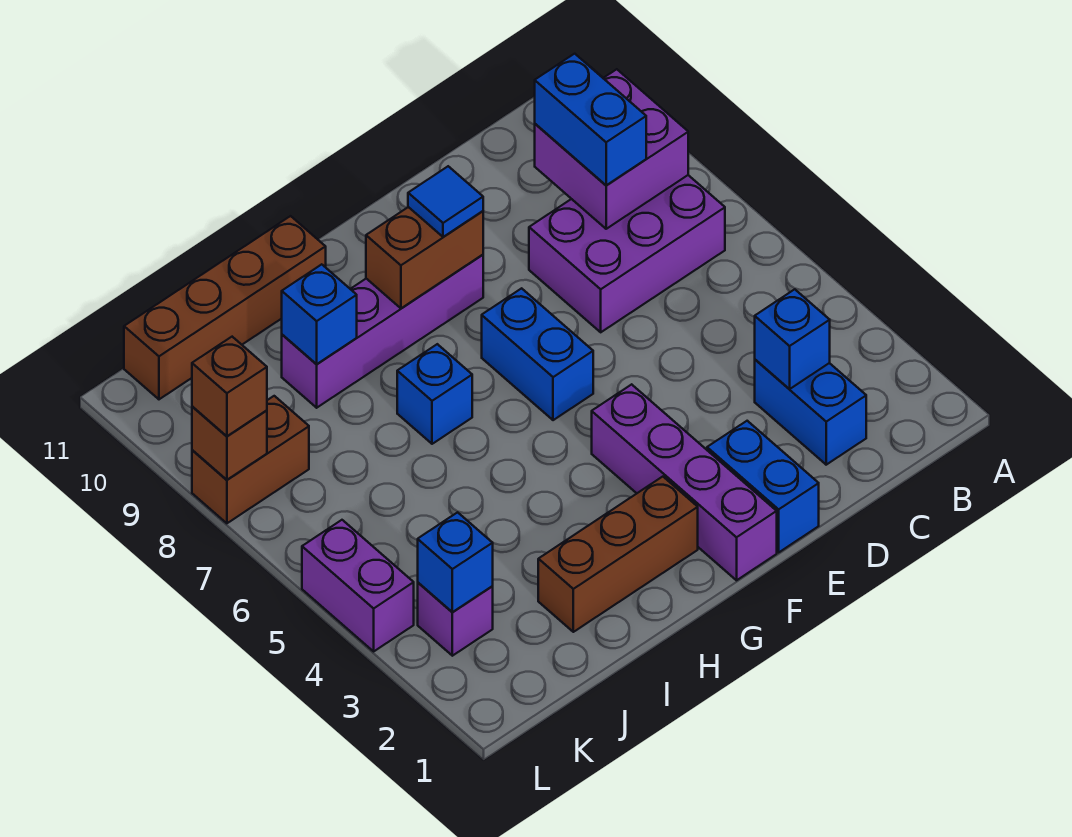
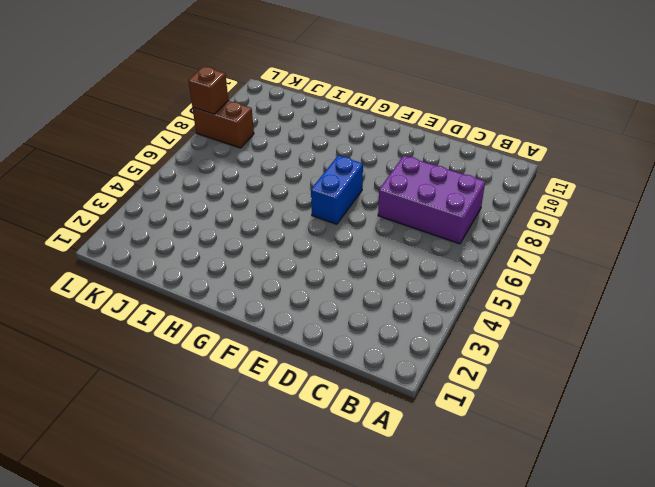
none -> blue brick C2:C3 level 1
none -> blue brick E1:E2 level 1
none -> purple brick F1:F4 level 1

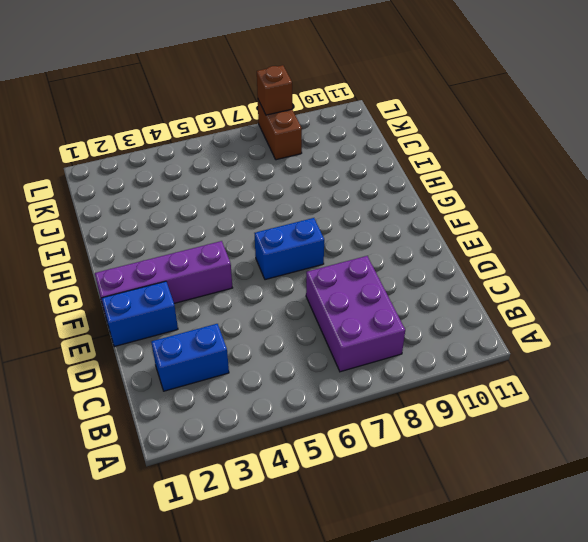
none -> purple brick F9:I9 level 1
none -> brown brick G2:I2 level 1
none -> blue brick H7 level 1

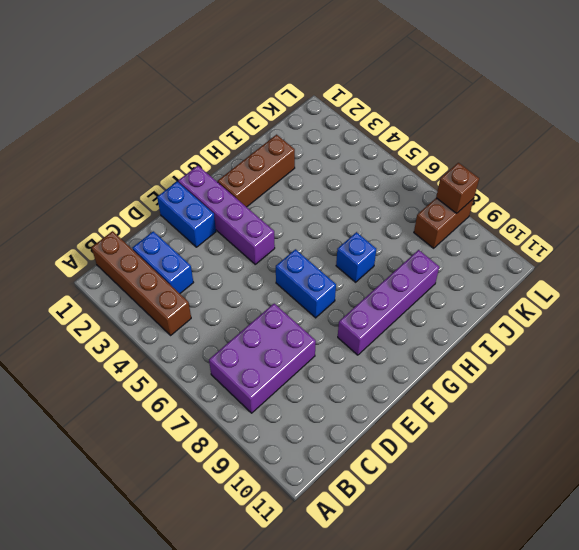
brown brick B1:B4 level 1 -> brown brick H11:K11 level 1
none -> purple brick K3 level 1
none -> purple brick L4:L5 level 1
none -> purple brick B8:C9 level 2

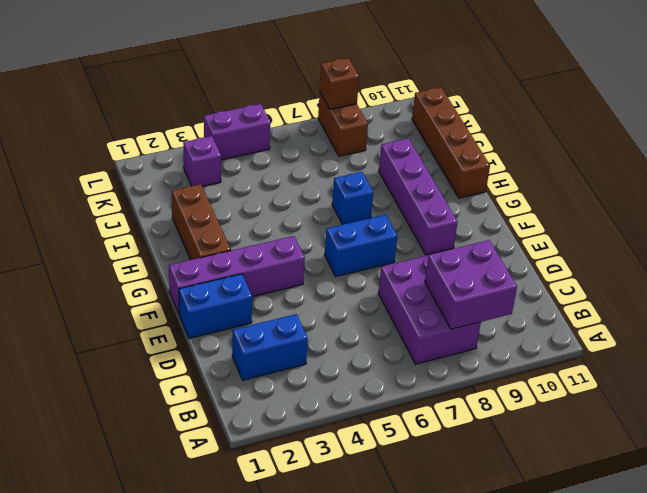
none -> blue brick C3 level 2
none -> brown brick F9:G9 level 2
none -> blue brick I9 level 2

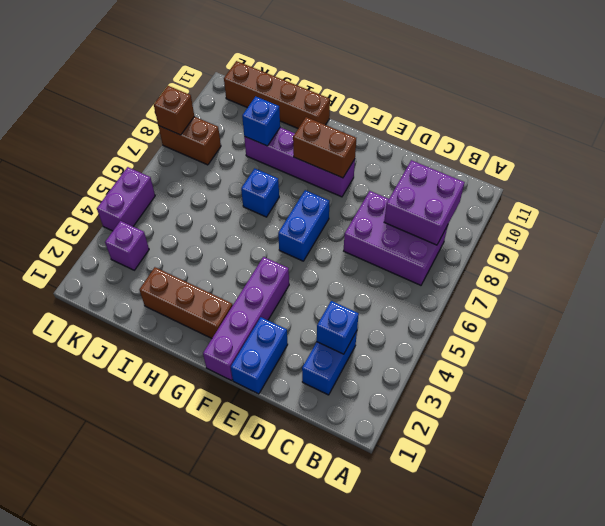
none -> blue brick K3 level 2
none -> blue brick C8:C9 level 3
none -> blue tile F9 level 3

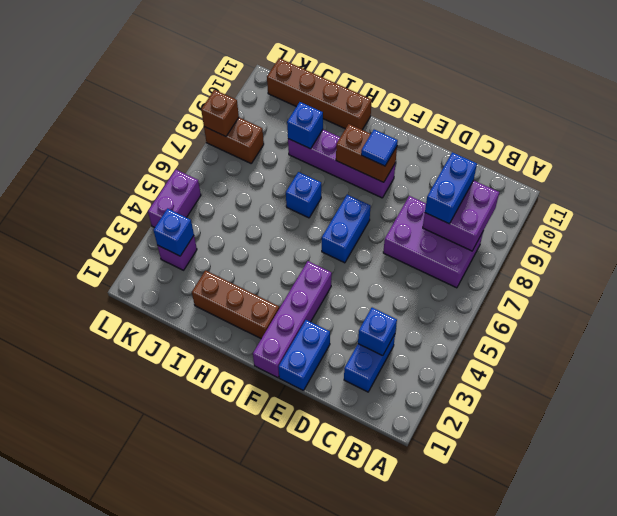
none -> brown brick L8 level 3

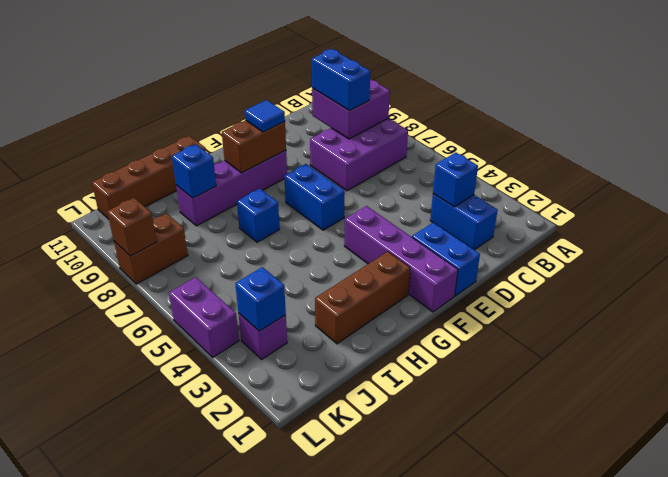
none -> brown brick L8 level 3

